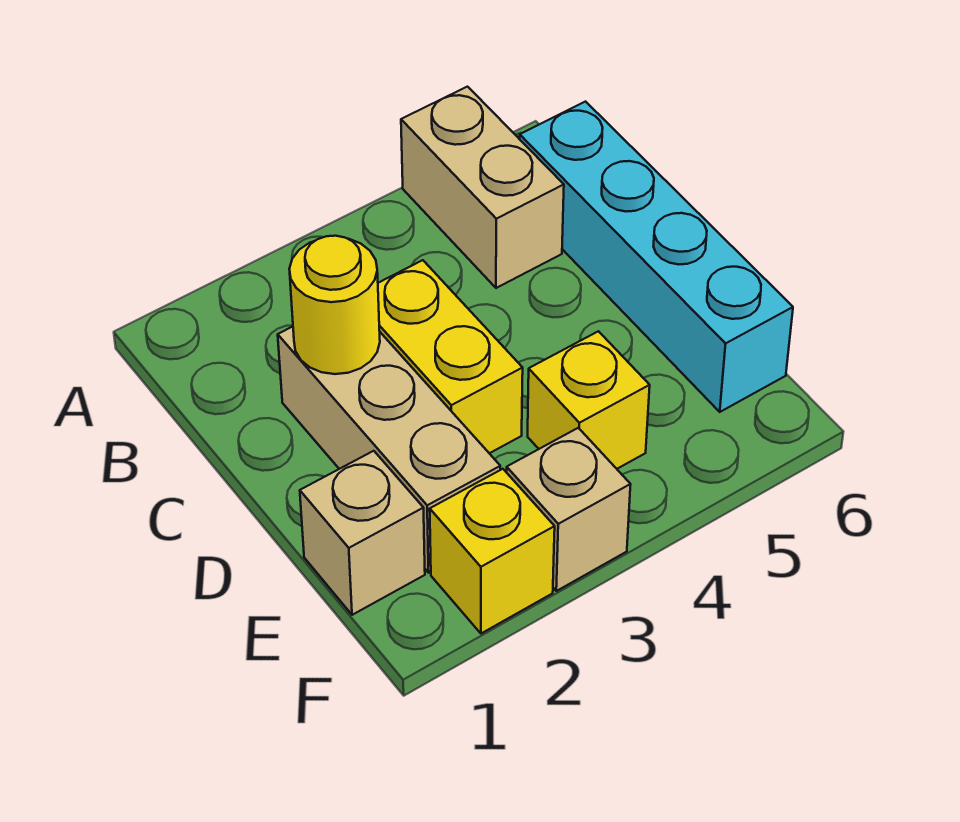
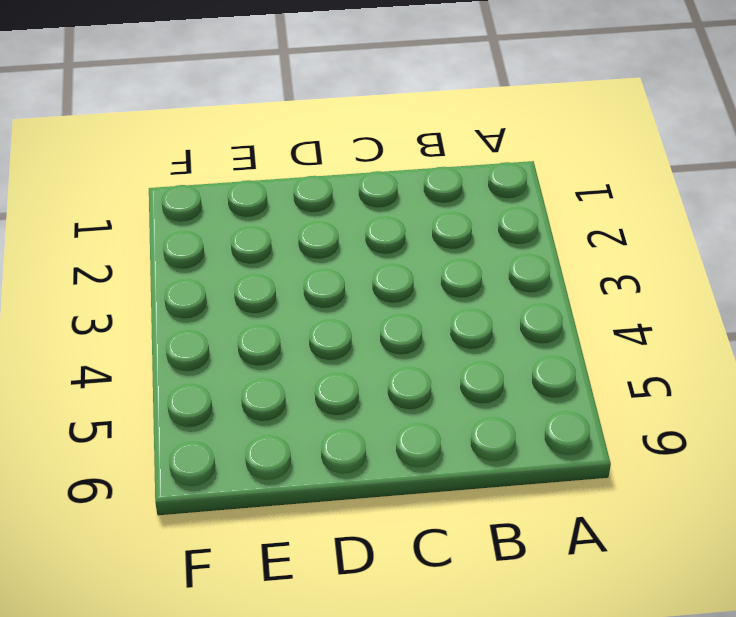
none -> tan brick A5:B5 level 1
none -> cyan brick B6:E6 level 1

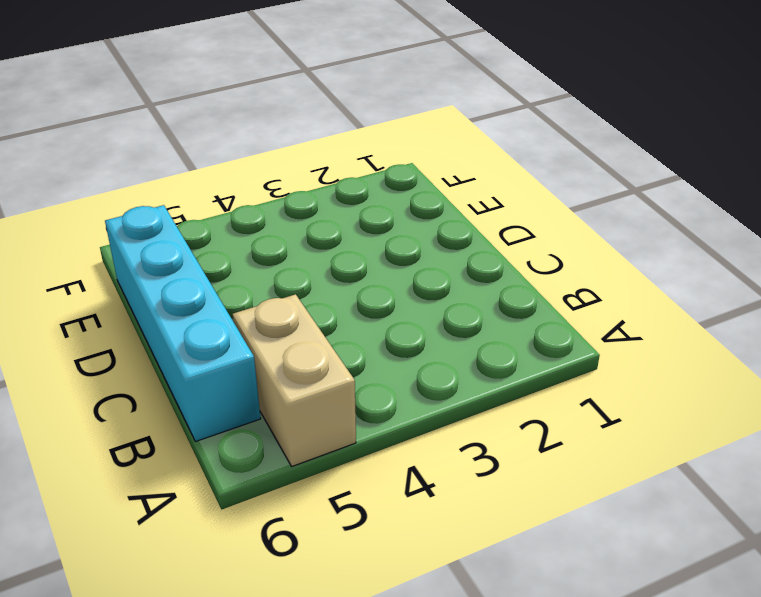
none -> tan brick C2:E2 level 1
none -> yellow brick C3:D3 level 1

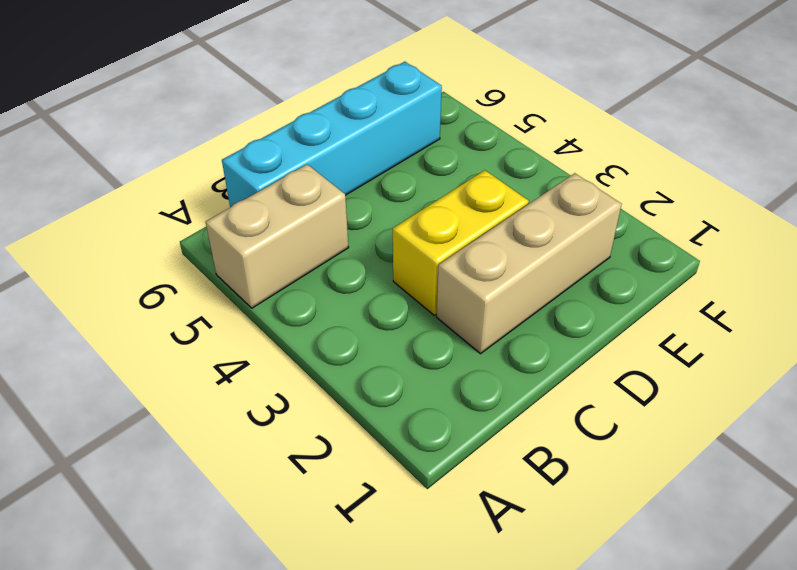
none -> tan brick E1 level 1
none -> yellow brick E4 level 1

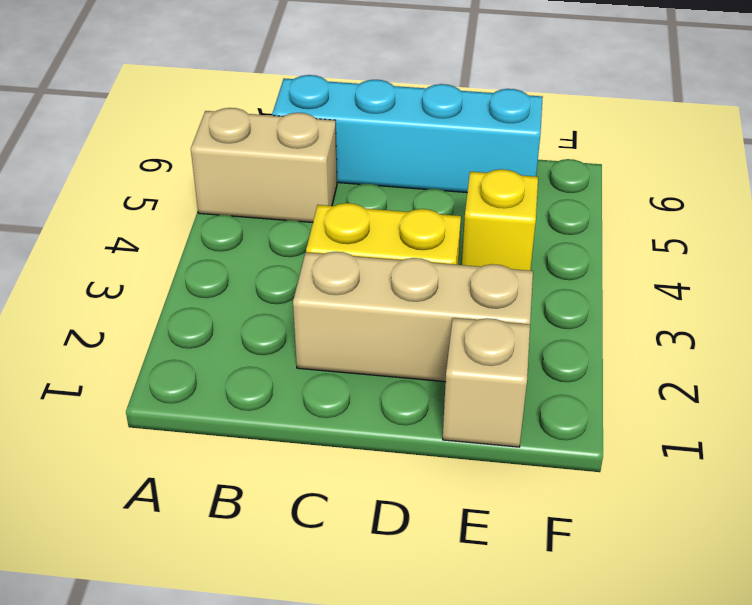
none -> yellow brick F2 level 1
none -> tan brick F3 level 1

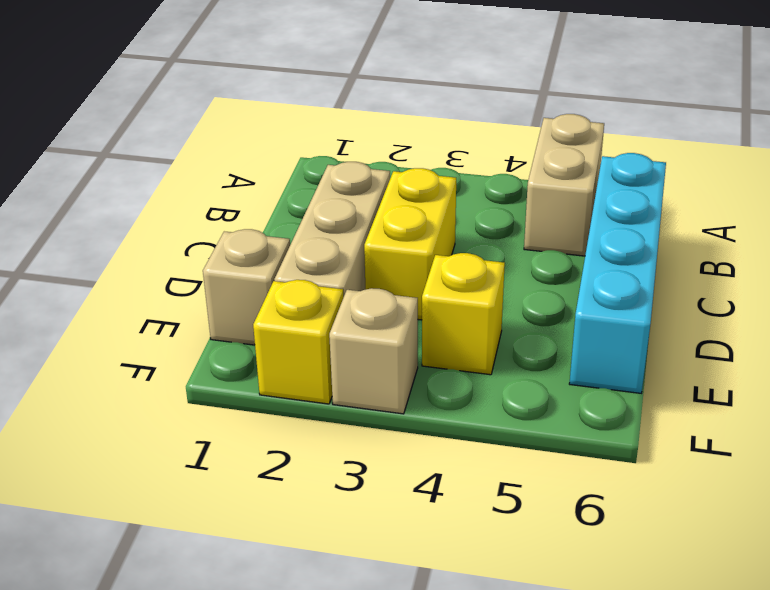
none -> yellow round brick C2 level 2

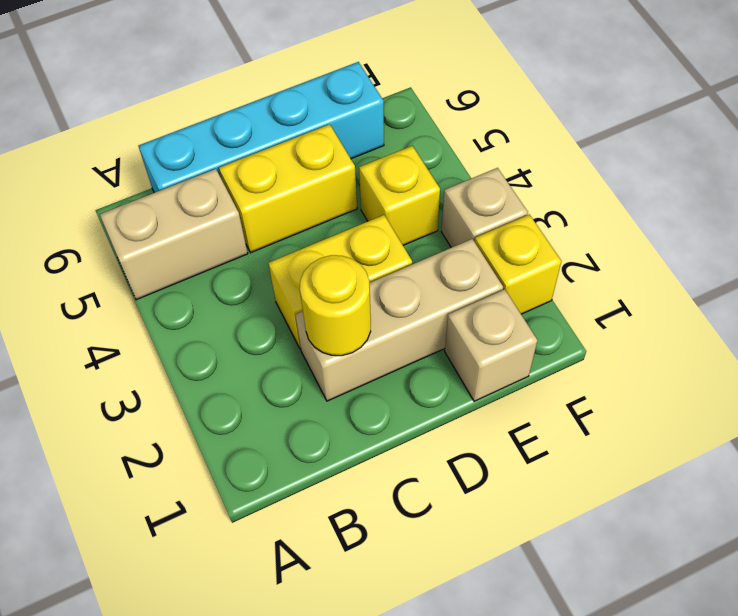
yellow brick C5:D5 level 1 -> none

